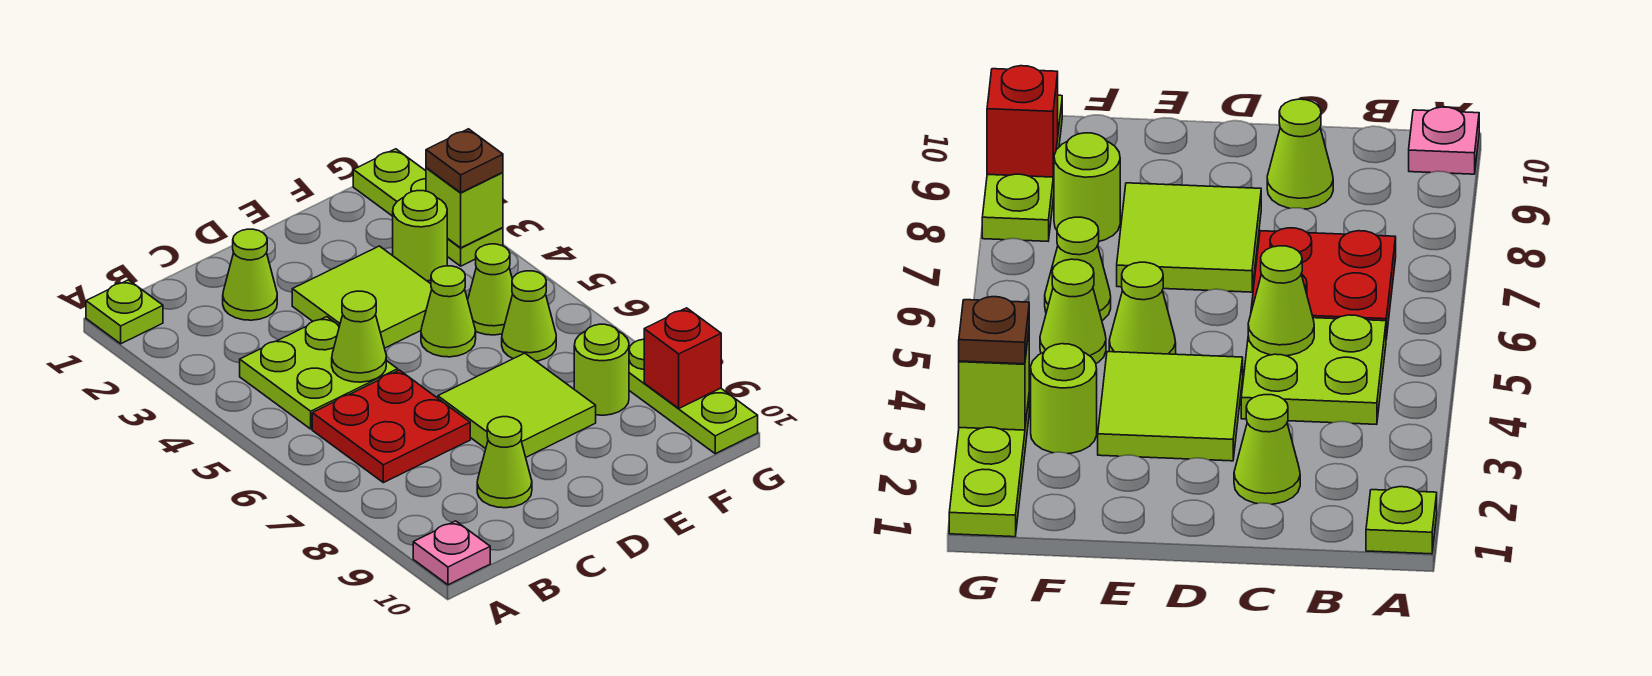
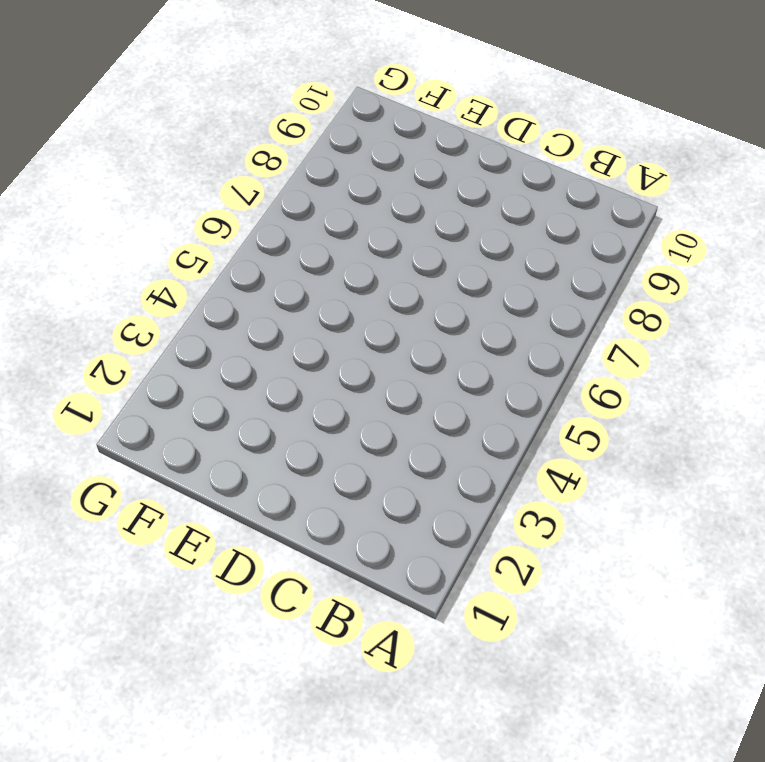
none -> lime plate A1 level 1
none -> pink plate A10 level 1
none -> lime plate B4:C5 level 1

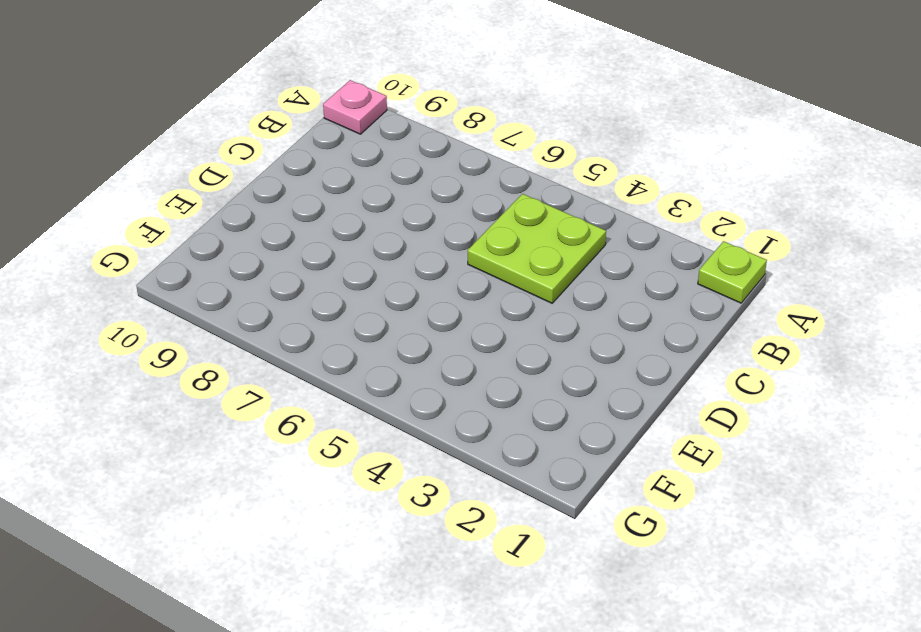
none -> red plate B6:C7 level 1
none -> lime cone C2 level 1
none -> lime cone C9 level 1

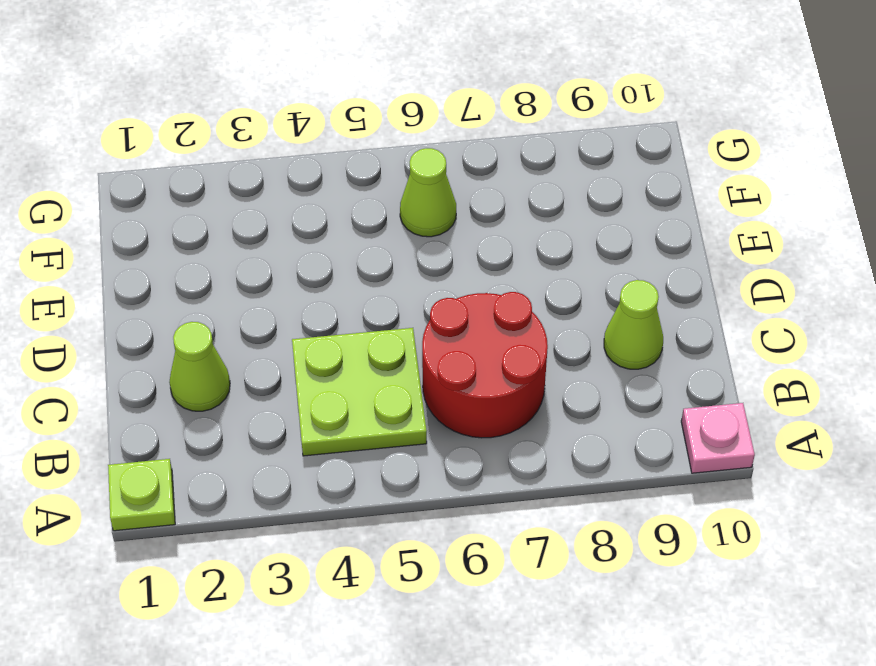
red round brick B6:C7 level 1 -> red plate B6:C7 level 1
none -> lime tile D3:E4 level 1
none -> lime tile D7:E8 level 1
none -> lime cone E5 level 1

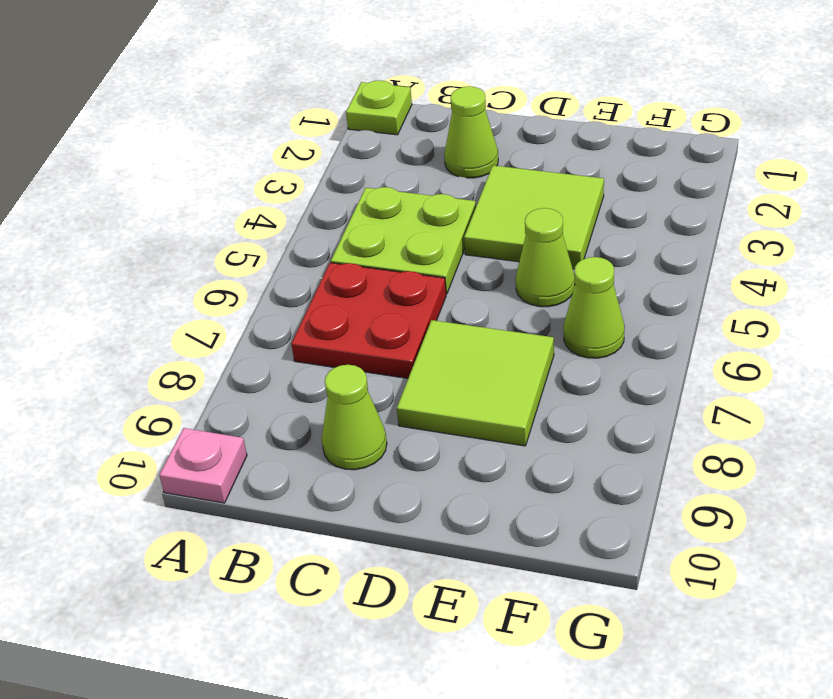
none -> lime round brick F3 level 1
none -> lime cone F5 level 1
none -> lime round brick F8 level 1

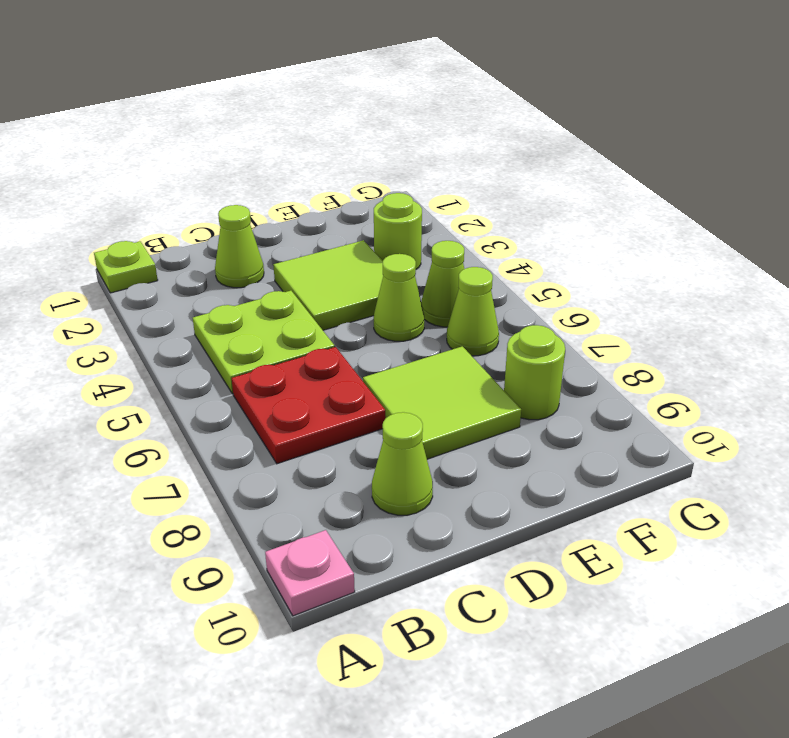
none -> lime plate G1:G3 level 1
none -> lime plate G8:G10 level 1
none -> lime cone C5 level 2

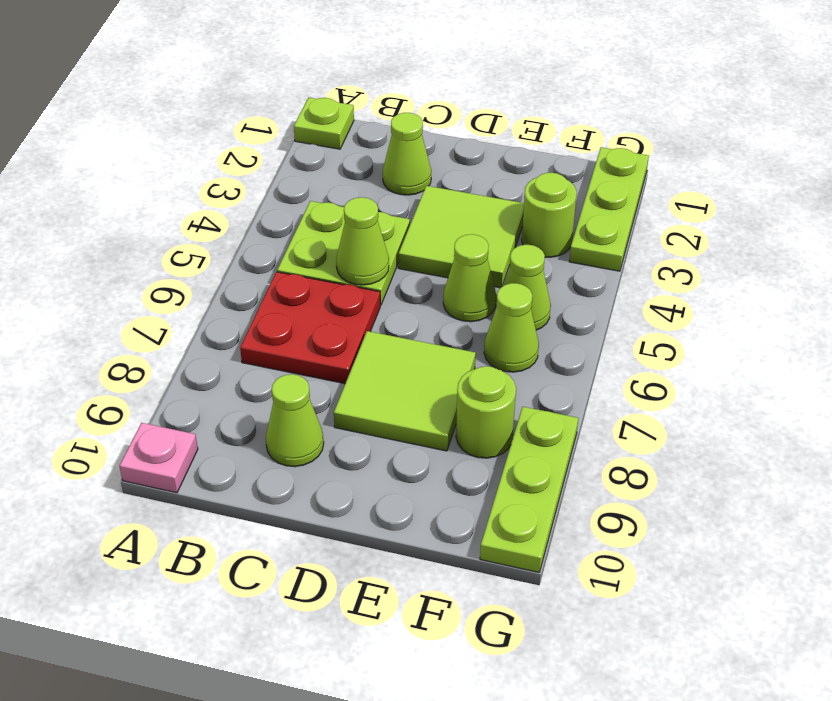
none -> lime brick G3 level 2
none -> red brick G9 level 2
none -> brown plate G3 level 3

